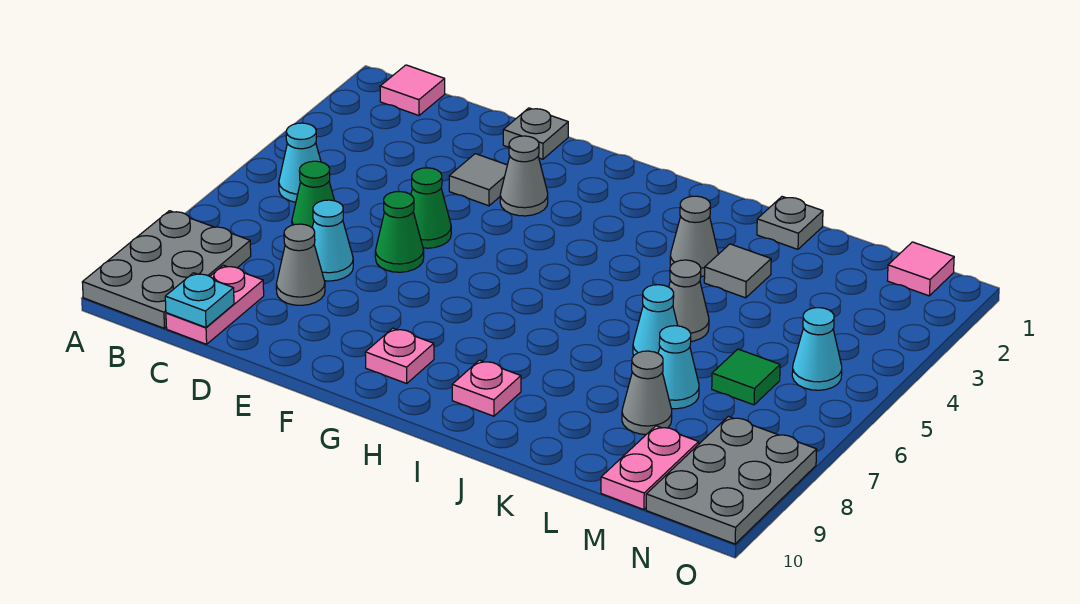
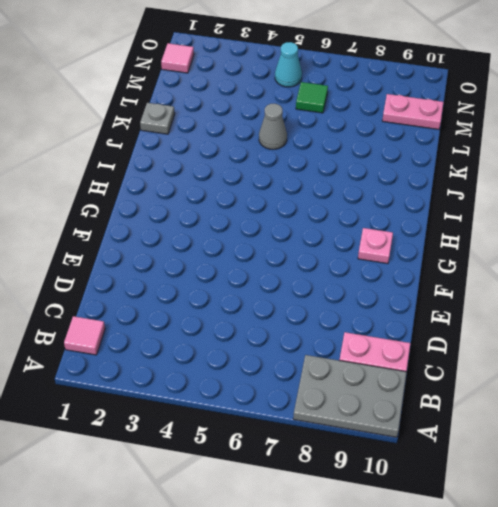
none -> cyan cone B5 level 1
none -> green cone C6 level 1
none -> cyan cone D7 level 1

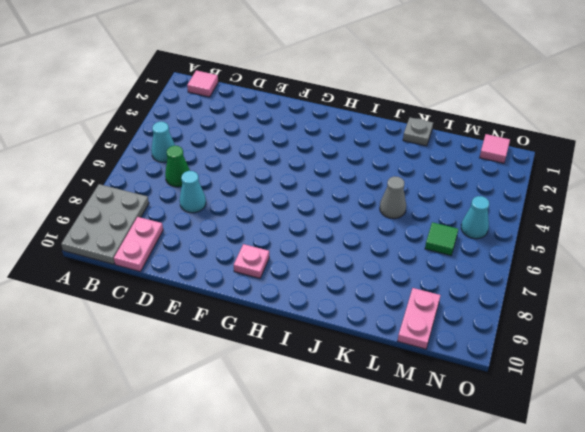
none -> grey cone D8 level 1
none -> grey plate E1 level 1
none -> grey tile E3 level 1

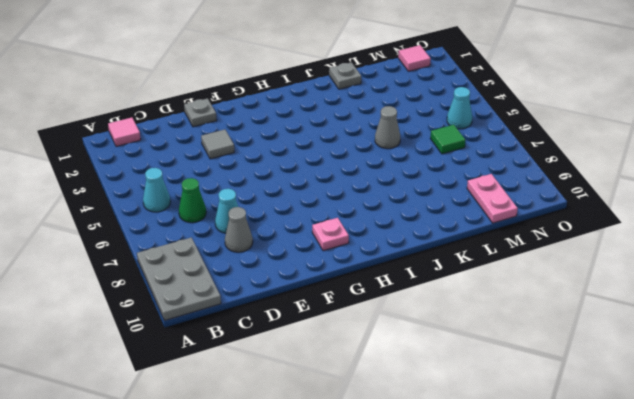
none -> pink plate C9:C10 level 1
none -> green cone E5 level 1
none -> green cone E6 level 1

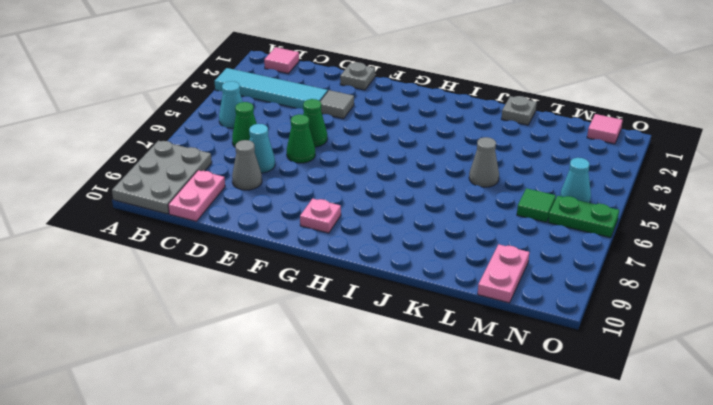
cyan tile A3:D3 level 1 -> none
green plate N6:O6 level 1 -> none
none -> grey cone F3 level 1
none -> pink plate I9 level 1
none -> grey cone J3 level 1

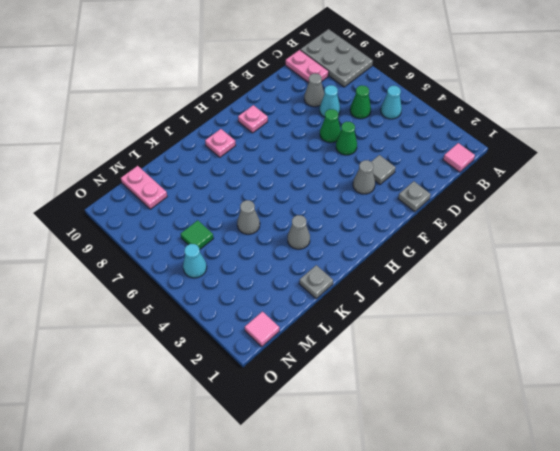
none -> grey tile K3 level 1
none -> cyan cone K6 level 1
none -> cyan cone L7 level 1

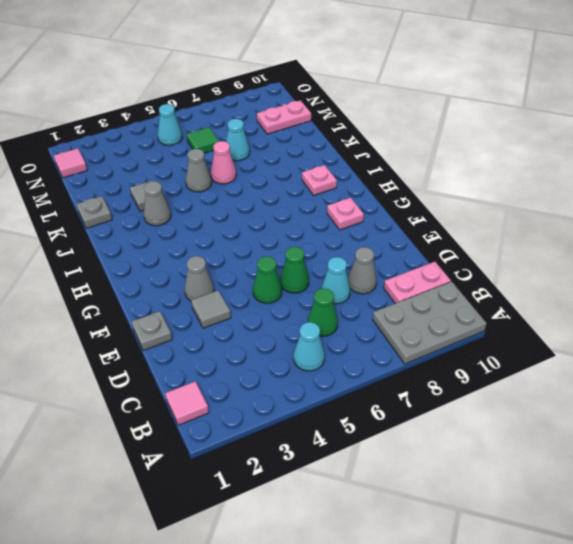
pink cone K6 level 1 -> cyan cone K6 level 1
none -> grey cone L8 level 1
none -> grey plate N8:O10 level 1
none -> cyan plate C10 level 2

